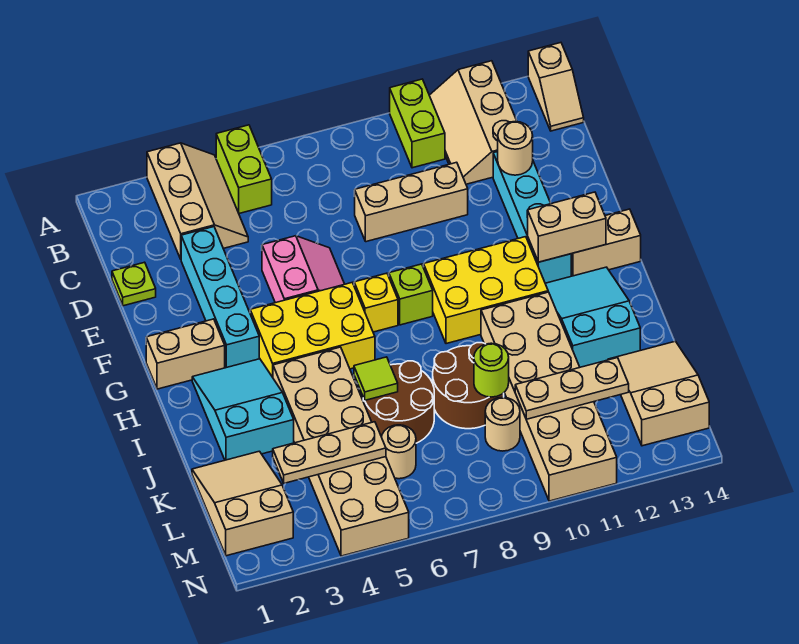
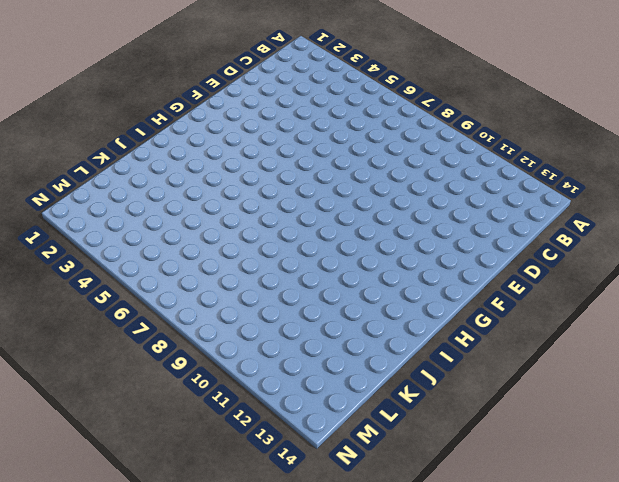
none -> tan slope A3:C4 level 1 top 3
none -> lime brick A5:B5 level 1
none -> lime brick A10:B10 level 1
none -> tan slope A11:C12 level 1 top 12

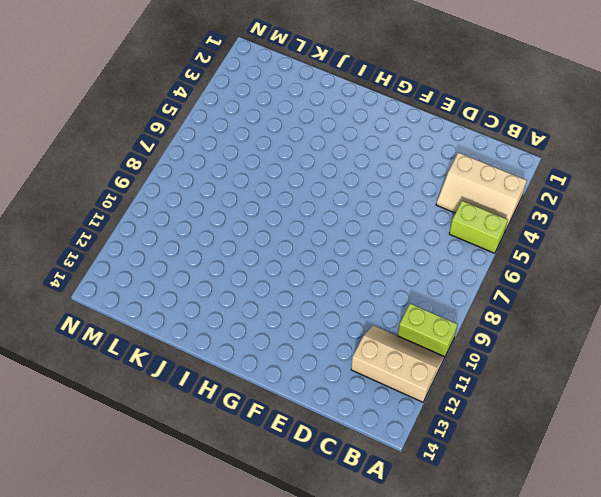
none -> tan slope A14:B14 level 1 top A
none -> lime plate D1 level 1
none -> cyan brick D3:G3 level 1
none -> tan brick D8:D10 level 1

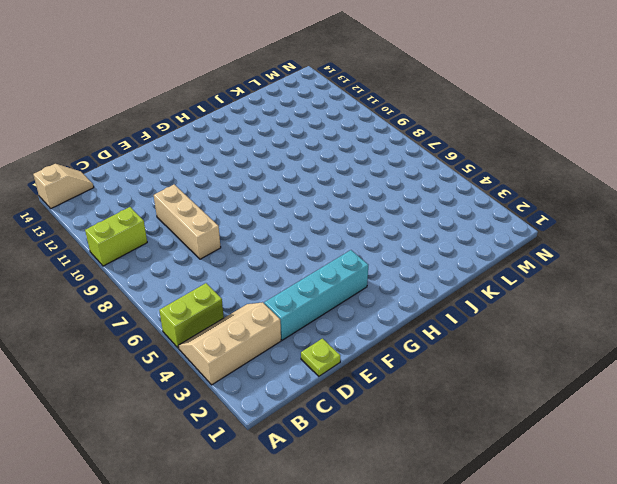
none -> tan slope A11:C12 level 1 top 12
none -> cyan brick D12:G12 level 1
none -> pink slope E5:F6 level 1 top 5
none -> tan brick G1:G2 level 1

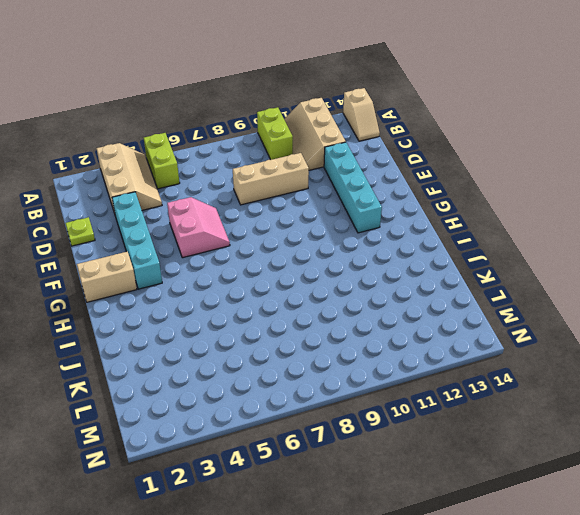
none -> yellow brick G4:H6 level 1
none -> yellow brick G7 level 1
none -> lime brick G8 level 1
none -> yellow brick G9:H11 level 1

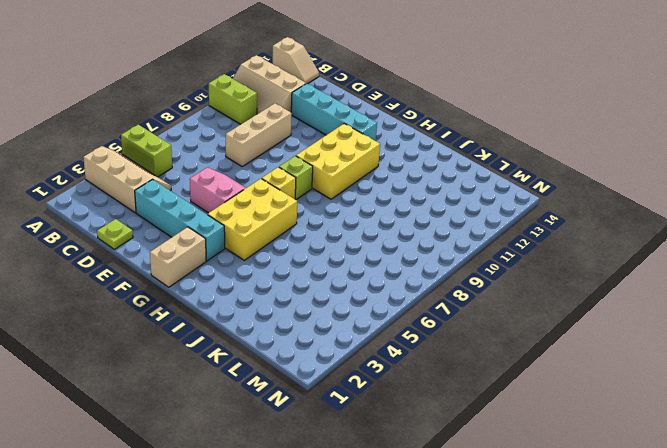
none -> tan brick G13:G14 level 1
none -> cyan slope H2:J3 level 1 top J
none -> cyan slope H12:J13 level 1 top J
none -> tan brick I4:N5 level 1

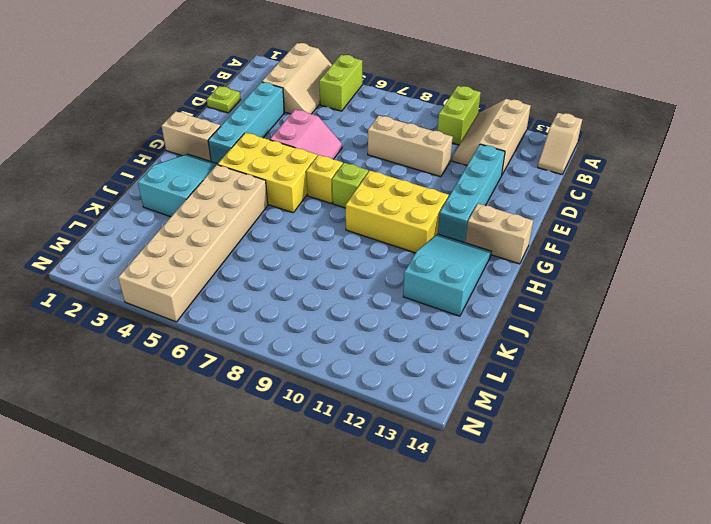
none -> tan brick I10:N11 level 1
none -> brown round brick J6:K7 level 1
none -> brown round brick J8:K9 level 1
none -> tan slope K1:M2 level 1 top M

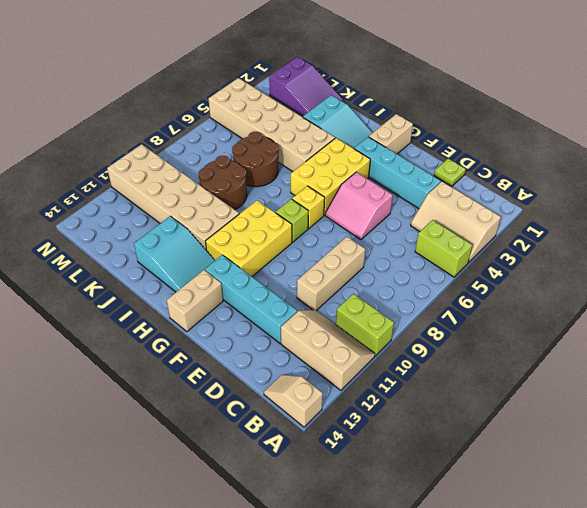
purple slope K1:M2 level 1 top M -> tan slope K1:M2 level 1 top M
none -> tan slope K13:M14 level 1 top M
none -> tan round brick L6 level 1
none -> tan round brick L9 level 1
none -> tan round brick D12 level 2

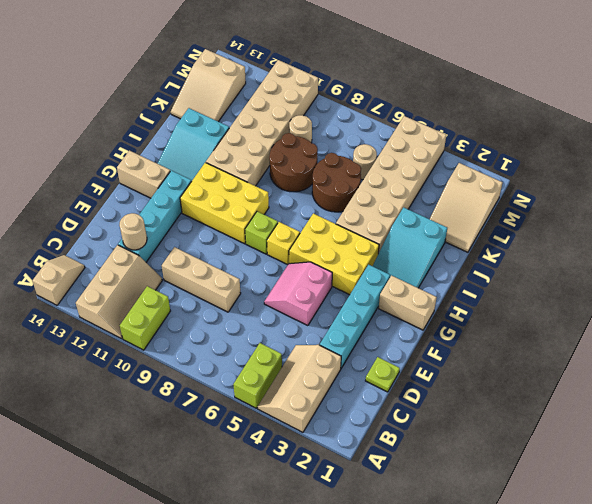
none -> tan brick G12:G13 level 2
none -> lime tile J6 level 2
none -> lime round brick K9 level 2
none -> tan plate L3:L5 level 2

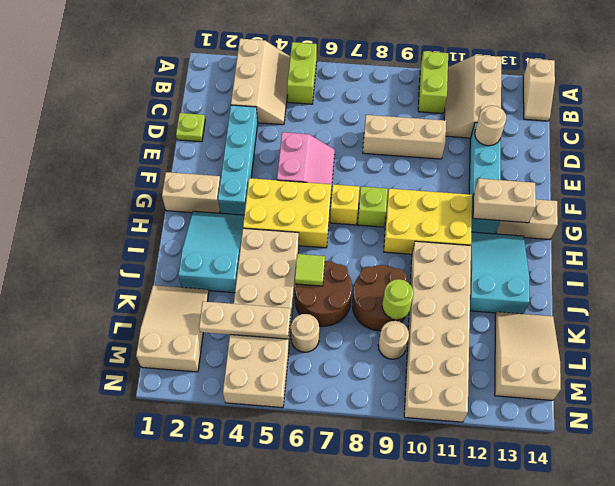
none -> tan plate L10:L12 level 2

